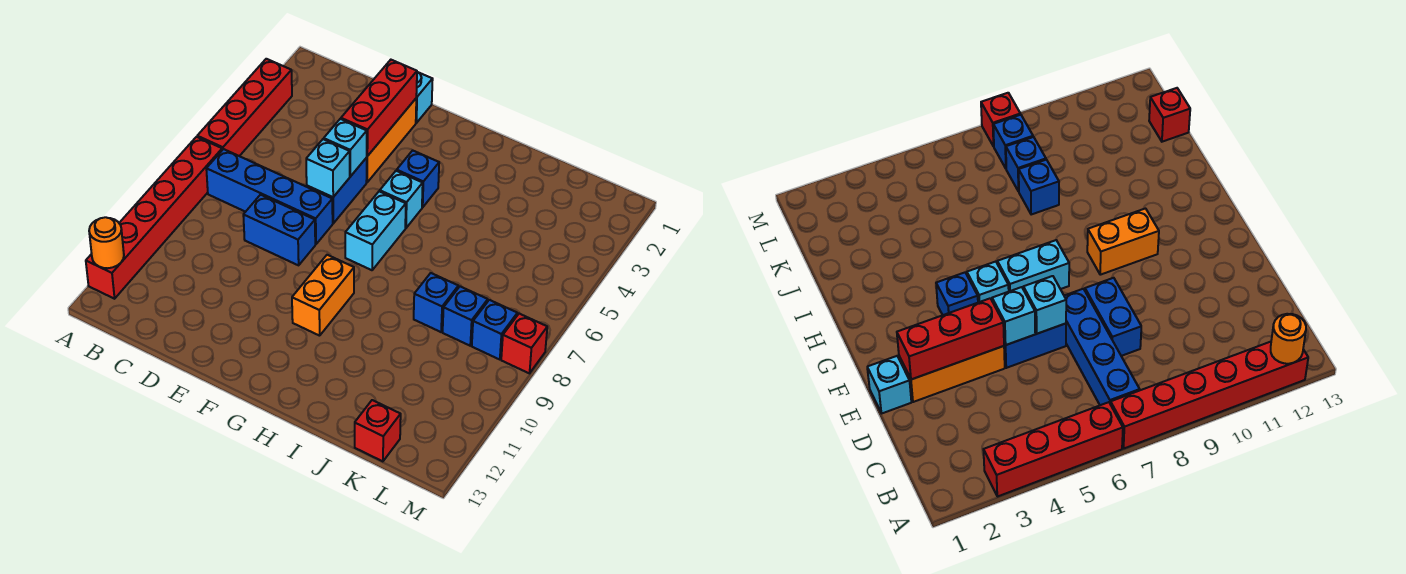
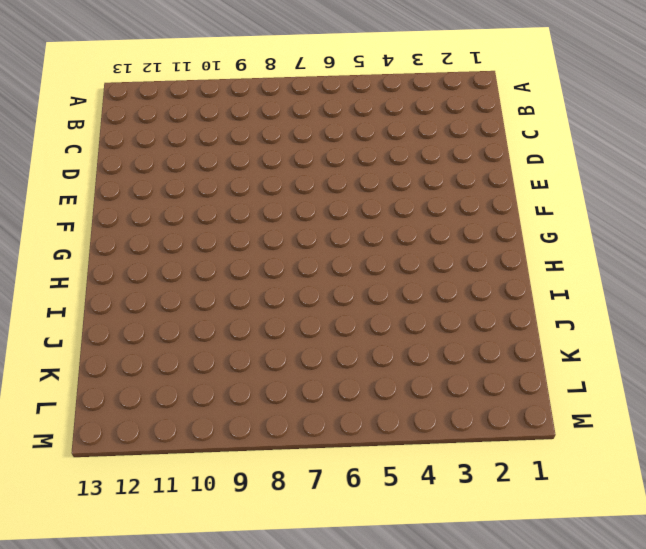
none -> red brick A3:A6 level 1
none -> red brick A7:A12 level 1
none -> blue brick B7:E7 level 1

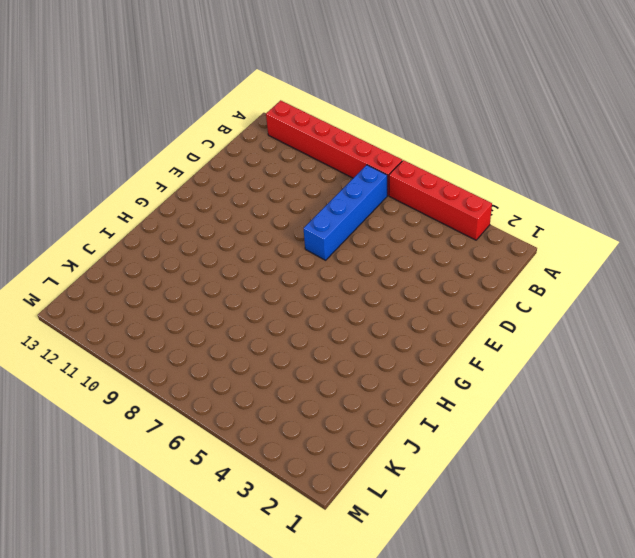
none -> blue brick D8:E8 level 1
none -> cyan brick E1 level 1
none -> orange brick E2:E4 level 1

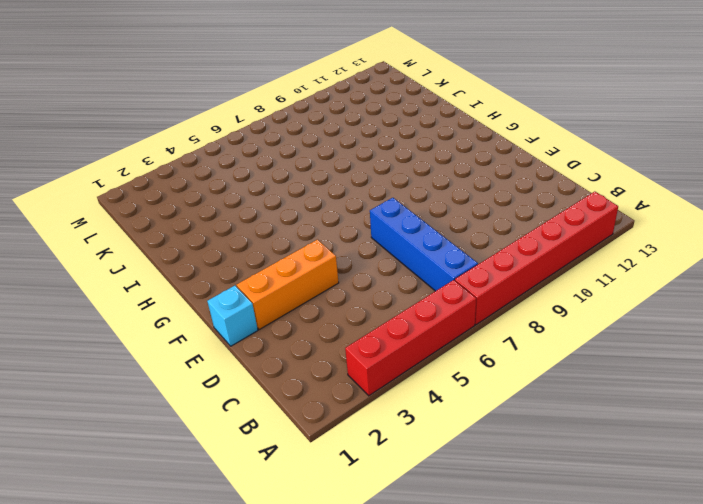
none -> blue brick D8:E8 level 1
none -> blue brick E5:E6 level 1
none -> blue brick G4 level 1

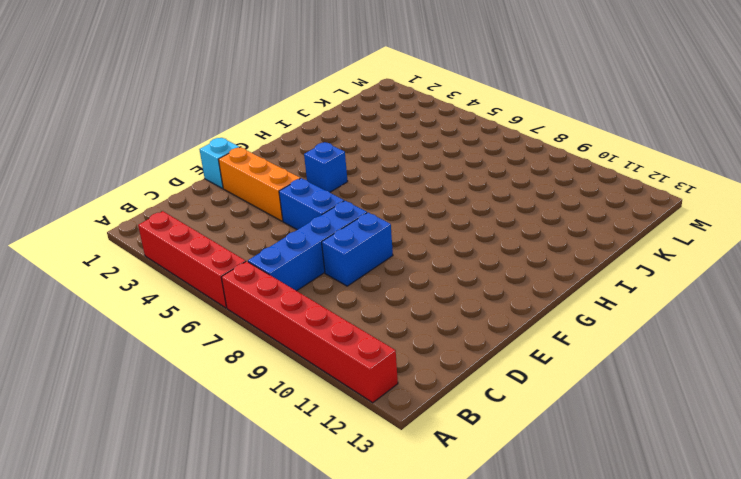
none -> cyan brick G5 level 1
none -> cyan brick G6:G7 level 1
none -> orange brick G9:G10 level 1

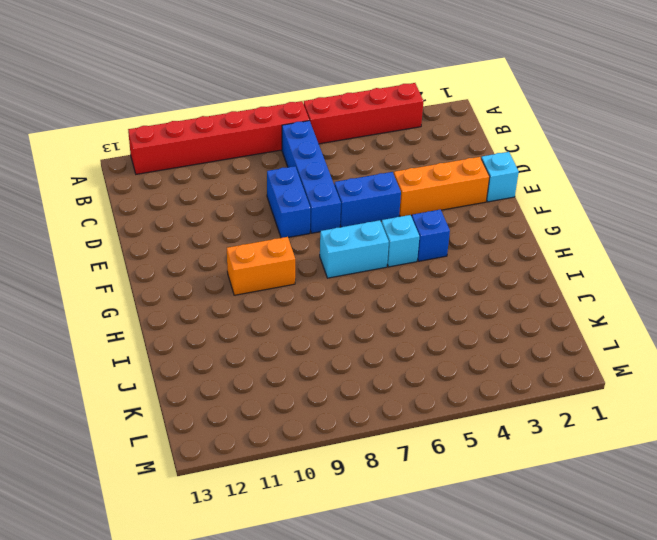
none -> blue brick J8 level 1
none -> blue brick K8 level 1
none -> red brick K13 level 1

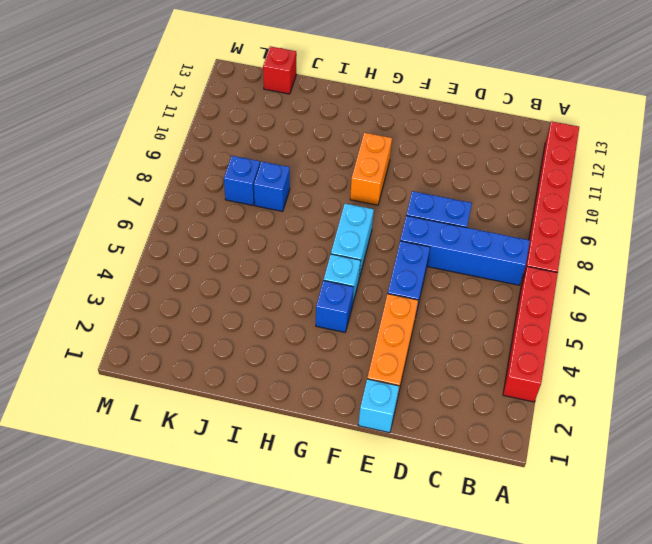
none -> blue brick L8 level 1
none -> red brick M8 level 1
none -> orange round brick A12 level 2

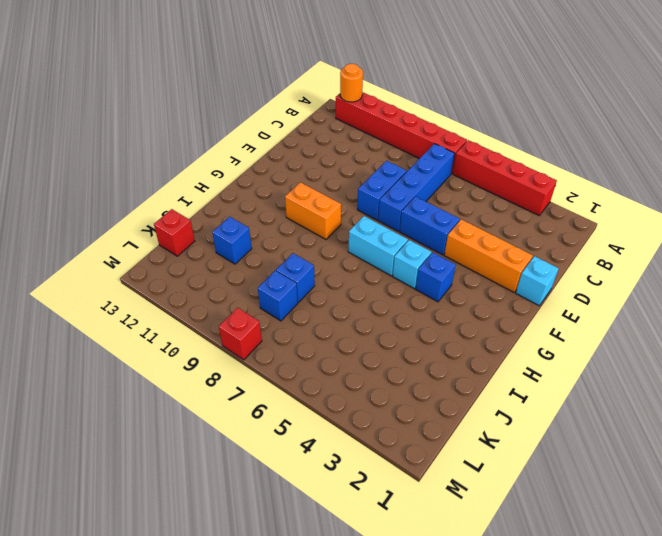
blue brick J11 level 1 -> blue brick L8 level 1
none -> red brick E2:E4 level 2
none -> cyan brick E5 level 2
none -> cyan brick E6 level 2

